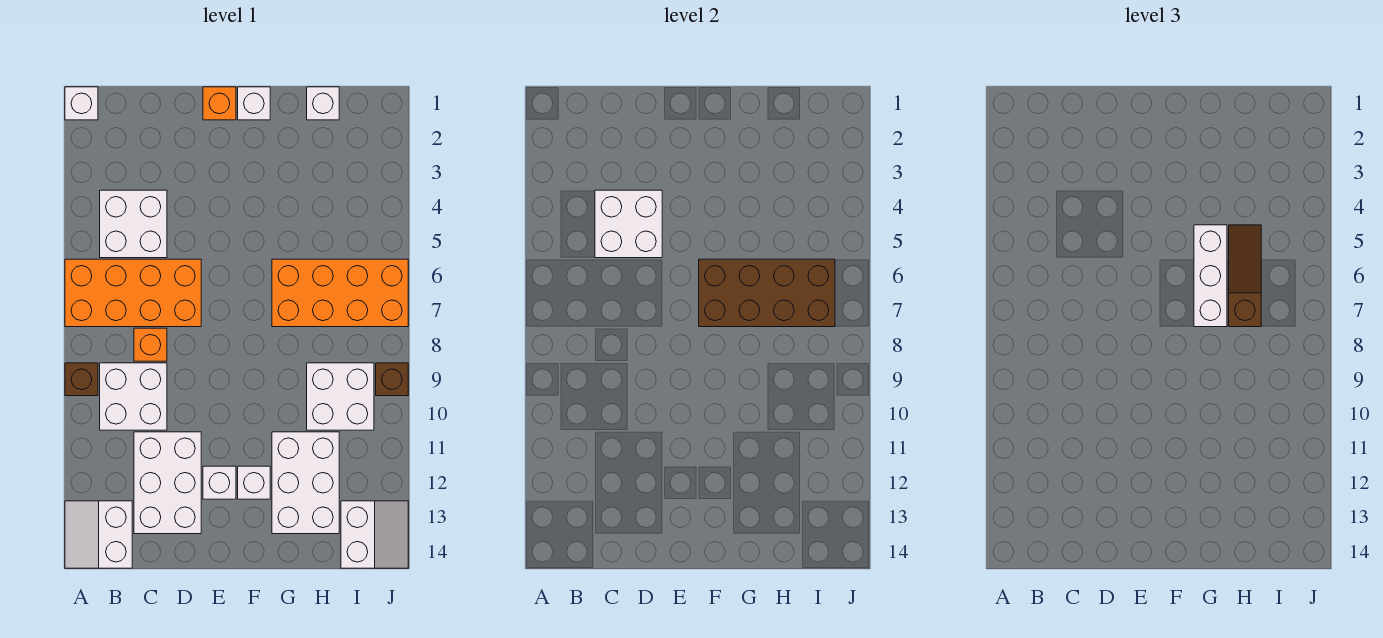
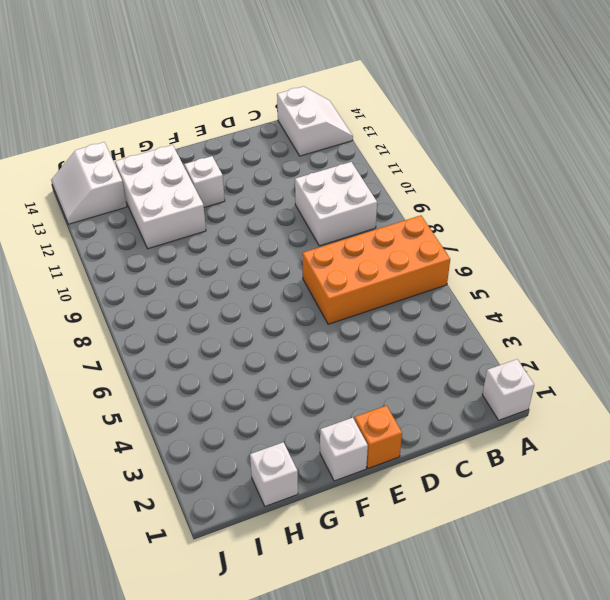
none -> brown brick A9 level 1
none -> white brick B4:C5 level 1
none -> orange brick C8 level 1

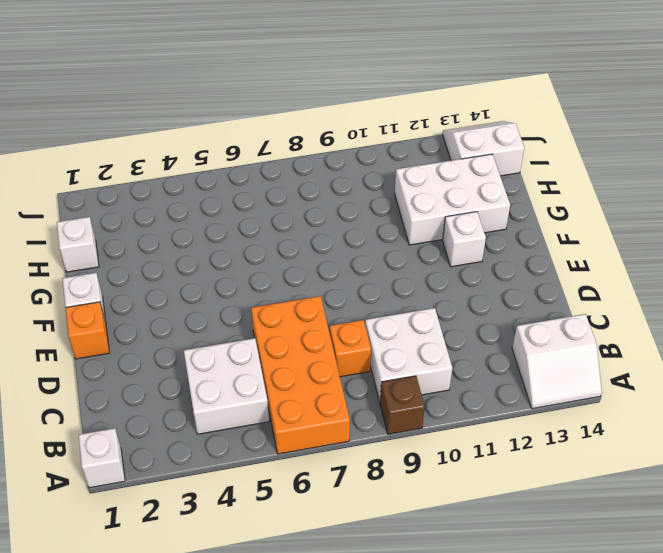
none -> white brick C11:D13 level 1
none -> white brick E12 level 1
none -> orange brick G6:J7 level 1

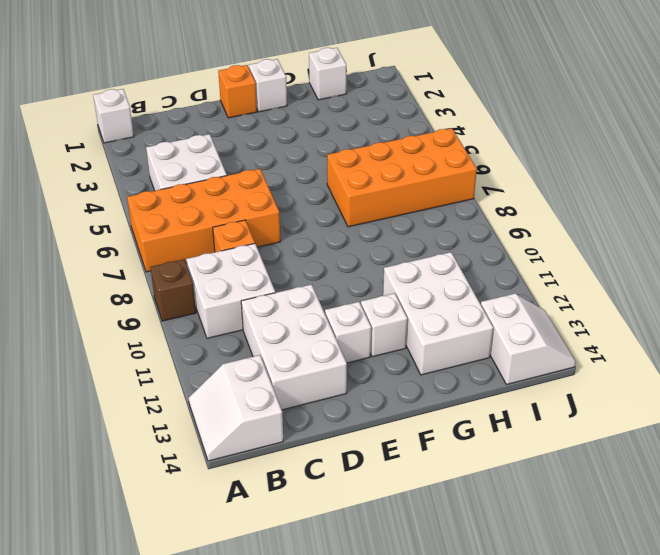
none -> white brick H9:I10 level 1
none -> brown brick J9 level 1
none -> white brick C4:D5 level 2

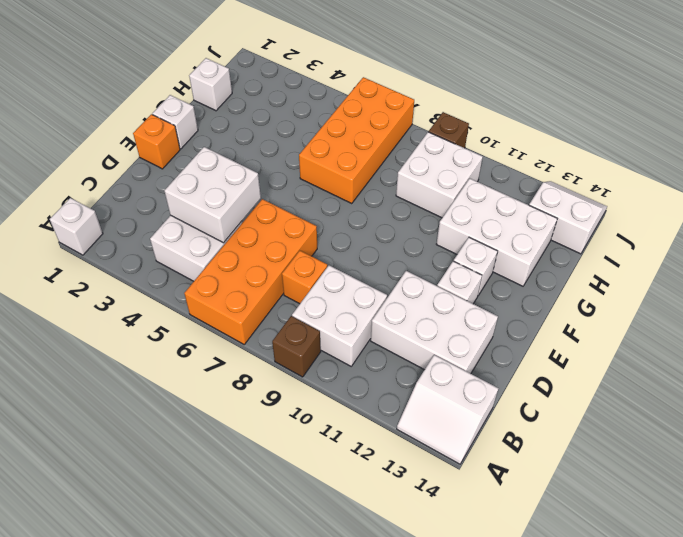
none -> brown brick F6:I7 level 2
none -> white brick G5:G7 level 3
none -> brown slope H5:H7 level 3 top 7

